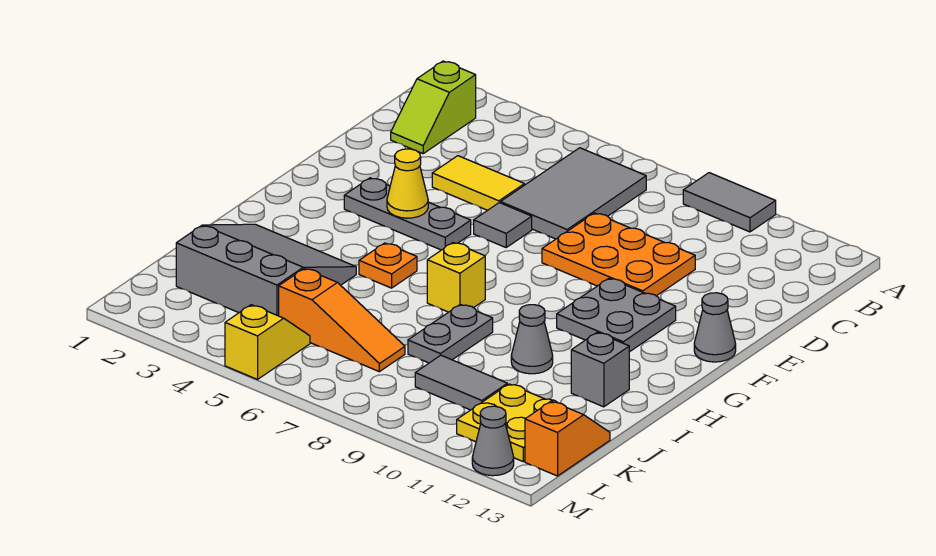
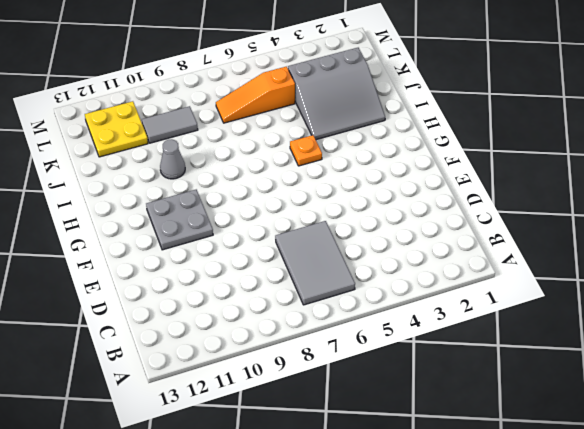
none -> grey tile A9:A10 level 1
none -> lime slope B2:C2 level 1 top B
none -> yellow tile D4:D5 level 1

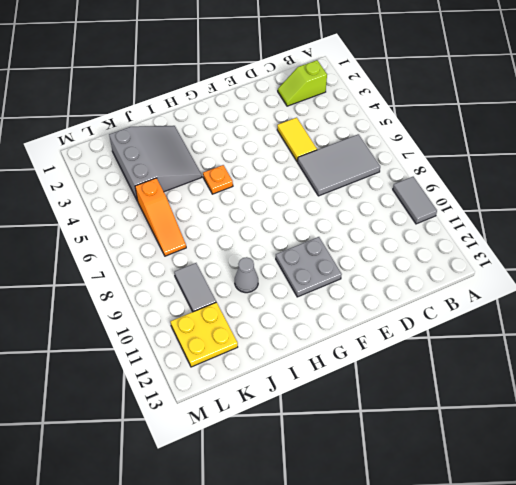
none -> orange plate D8:E10 level 1
none -> grey tile E6 level 1
none -> grey plate F3:F5 level 1

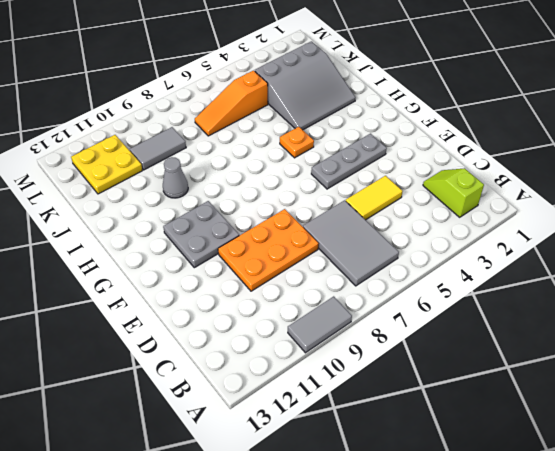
none -> grey tile E6 level 1
none -> grey cone F13 level 1
none -> yellow brick H7 level 1

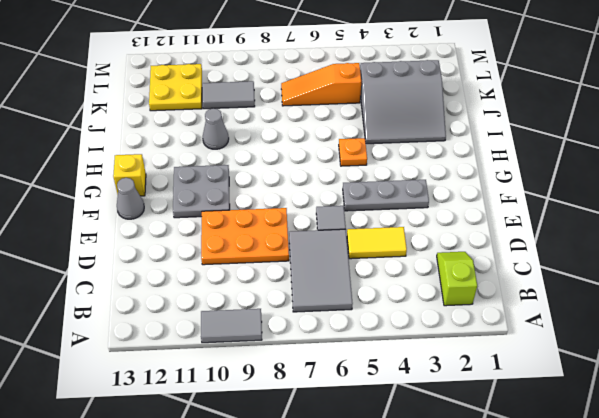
yellow brick G13 level 1 -> yellow brick H7 level 1
none -> grey plate I8:J8 level 1
none -> grey brick I12 level 1
none -> orange slope K13:L13 level 1 top L

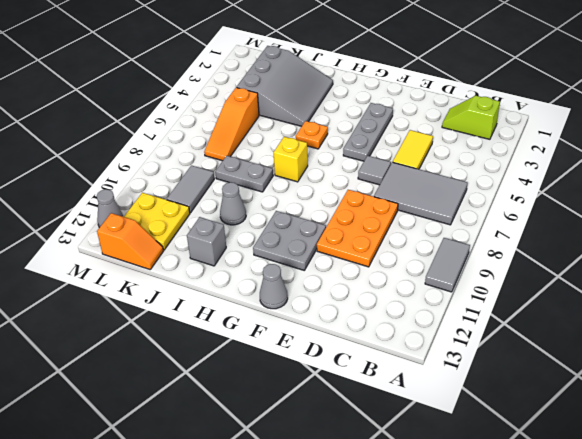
none -> yellow slope L5:M5 level 1 top M
none -> yellow cone F4 level 2

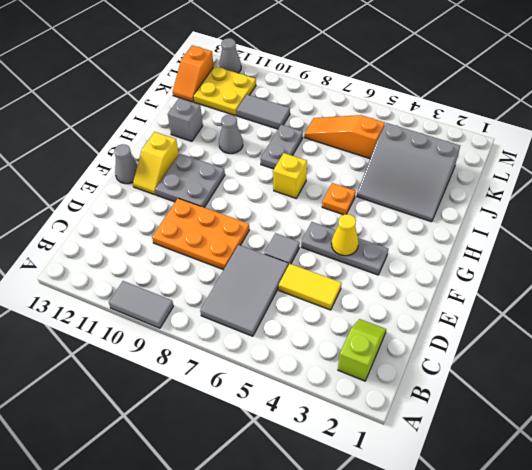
yellow slope F12:G12 level 1 top G -> yellow slope L5:M5 level 1 top M

